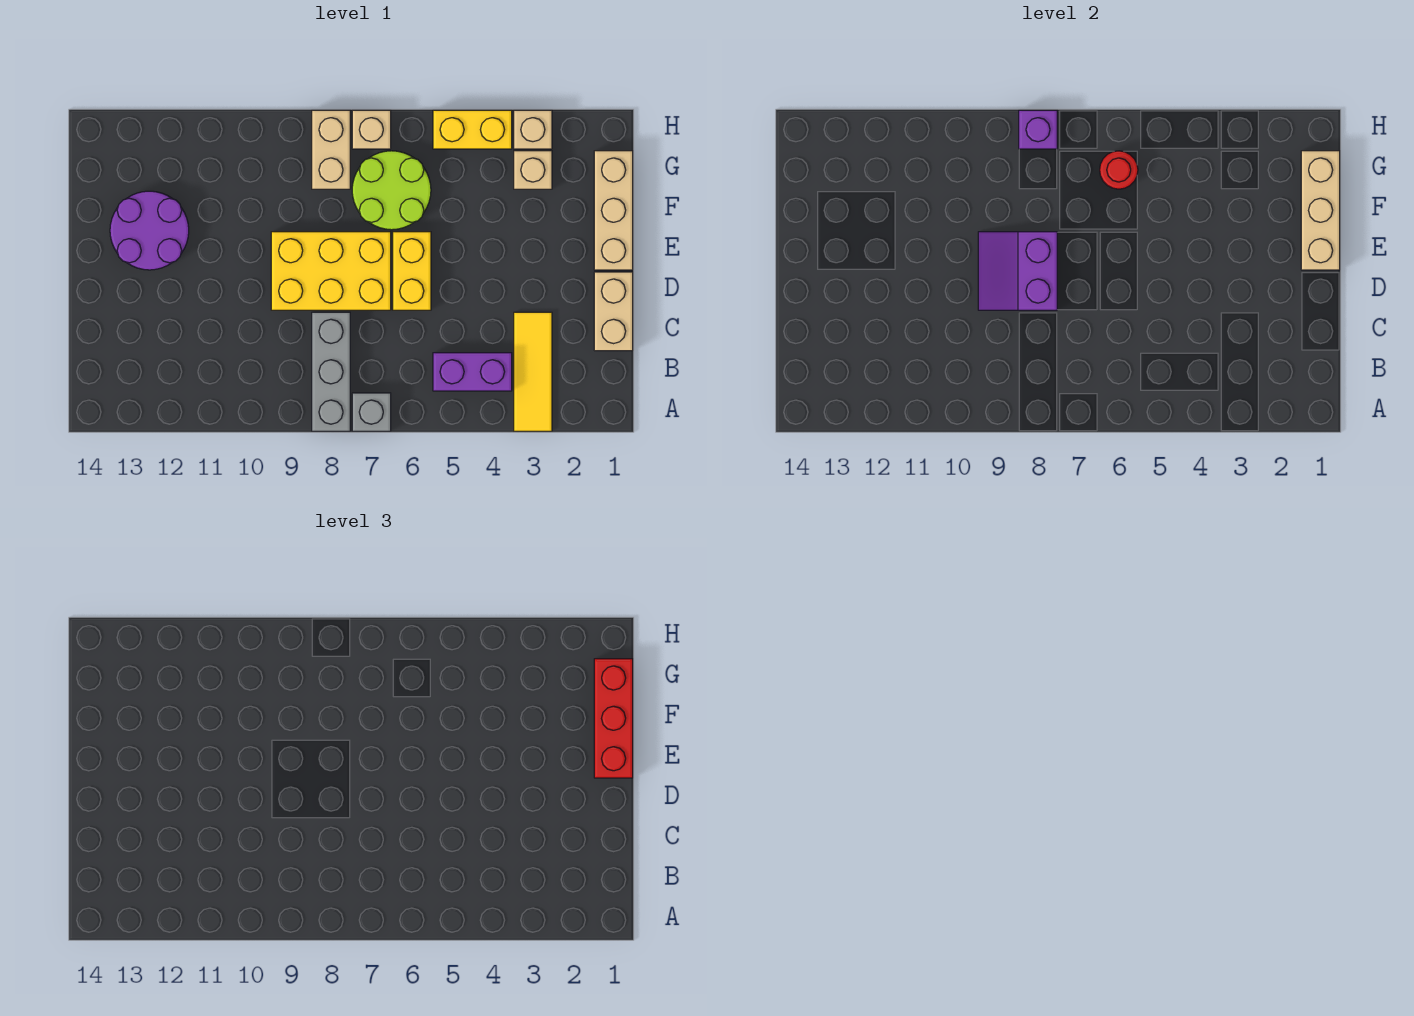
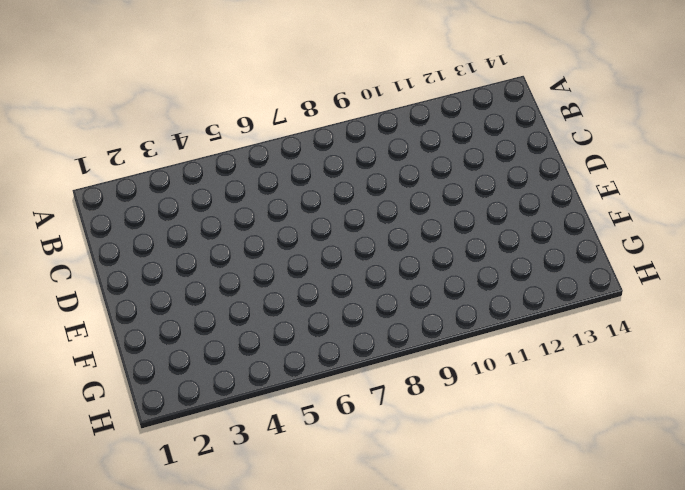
none -> yellow tile A3:C3 level 1
none -> grey brick A7 level 1
none -> grey brick A8:C8 level 1

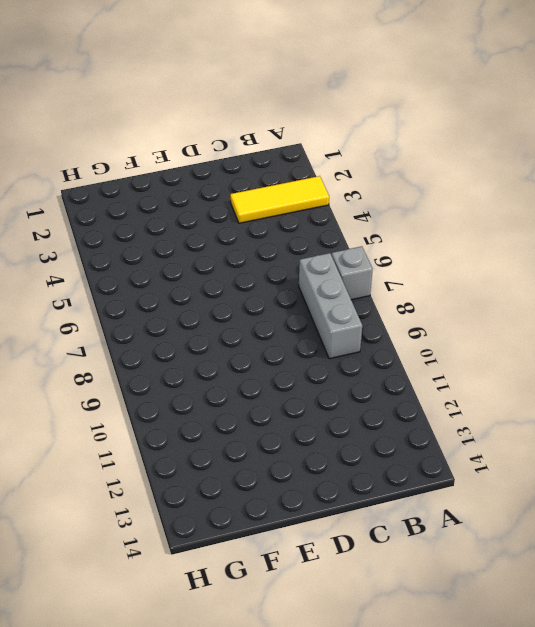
grey brick B7:B9 level 1 -> grey brick A8:C8 level 1
none -> purple brick B4:B5 level 1
none -> tan brick C1:D1 level 1
none -> yellow brick D6:E6 level 1

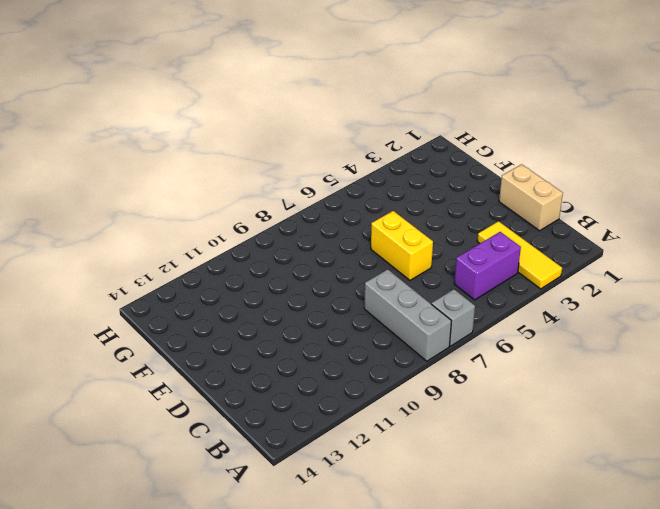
none -> yellow brick D7:E9 level 1
none -> tan brick E1:G1 level 1
none -> purple round brick E12:F13 level 1

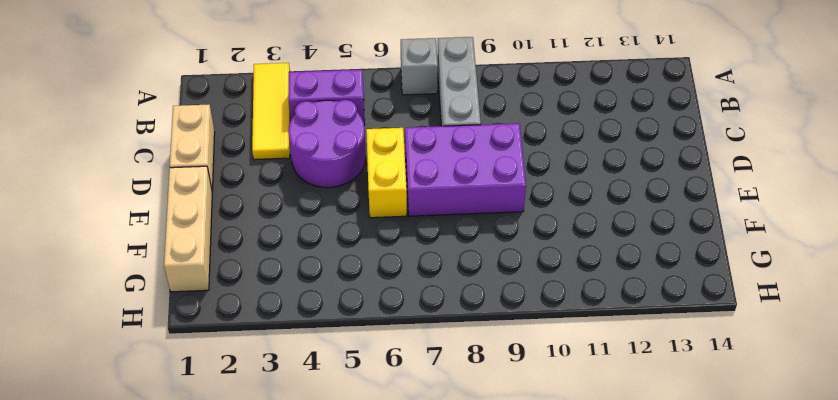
purple round brick C4:D5 level 1 -> purple round brick E12:F13 level 1
purple brick D7:E9 level 1 -> yellow brick D7:E9 level 1
none -> lime round brick F6:G7 level 1
none -> tan brick G3 level 1
none -> tan brick G8:H8 level 1

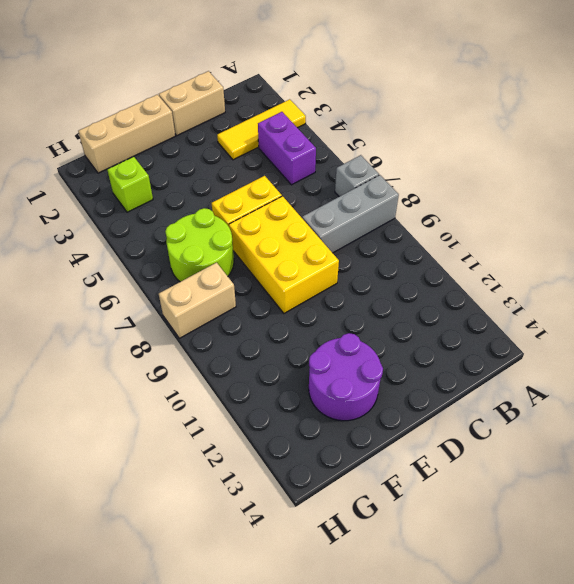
lime brick G3 level 1 -> tan brick G3 level 1
none -> tan brick H3 level 1
none -> yellow brick H4:H5 level 1
none -> tan brick H7 level 1

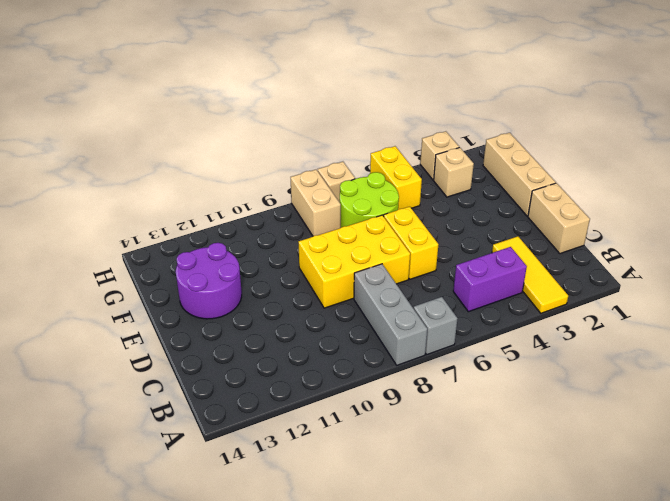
yellow brick G5:H5 level 1 -> yellow brick H4:H5 level 1
none -> purple slope D8:E9 level 2 top 8
none -> tan brick E1:G1 level 2
none -> red round brick G6 level 2

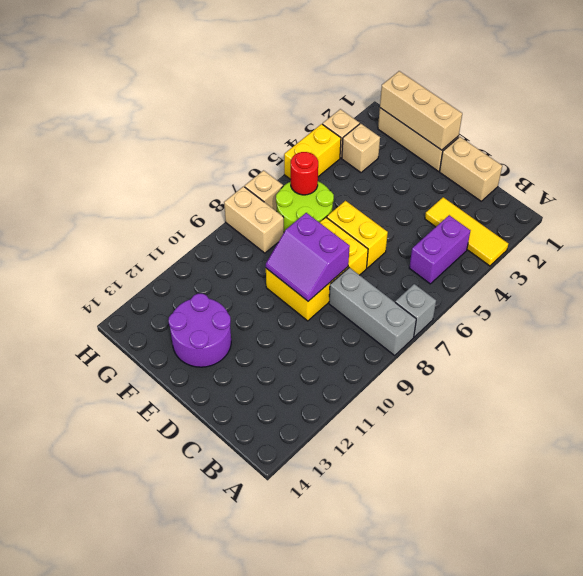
none -> purple brick H8 level 2
none -> red brick E1:G1 level 3

